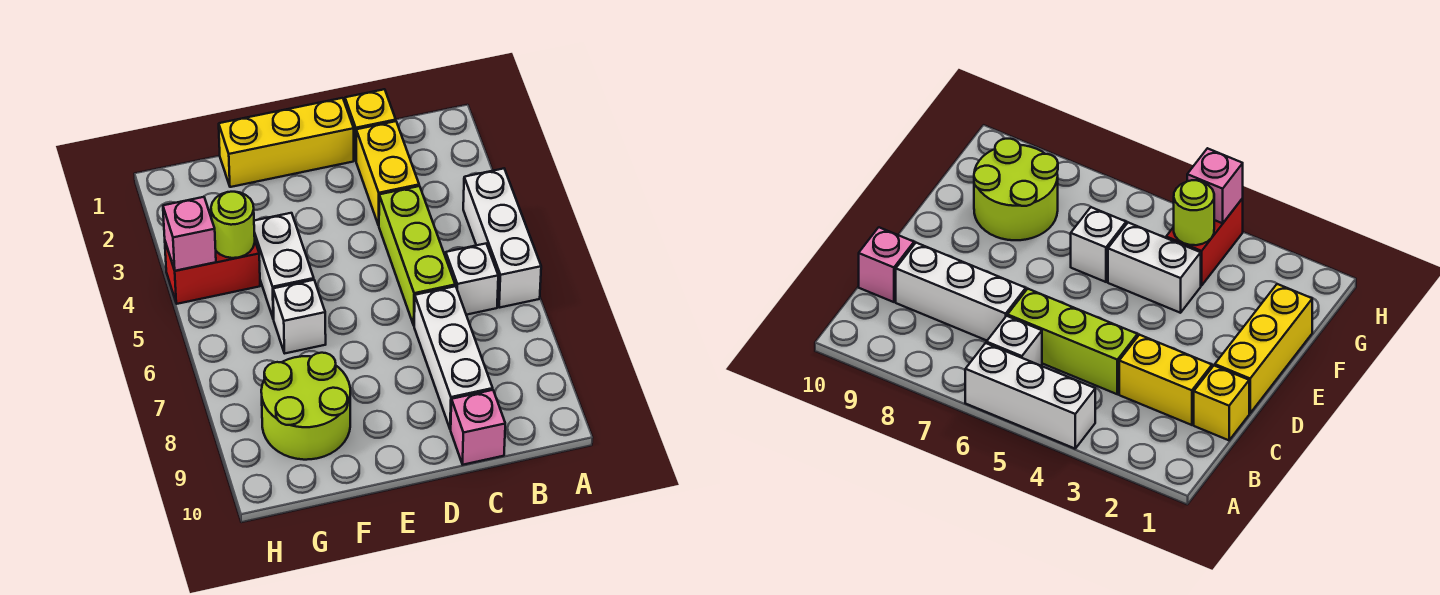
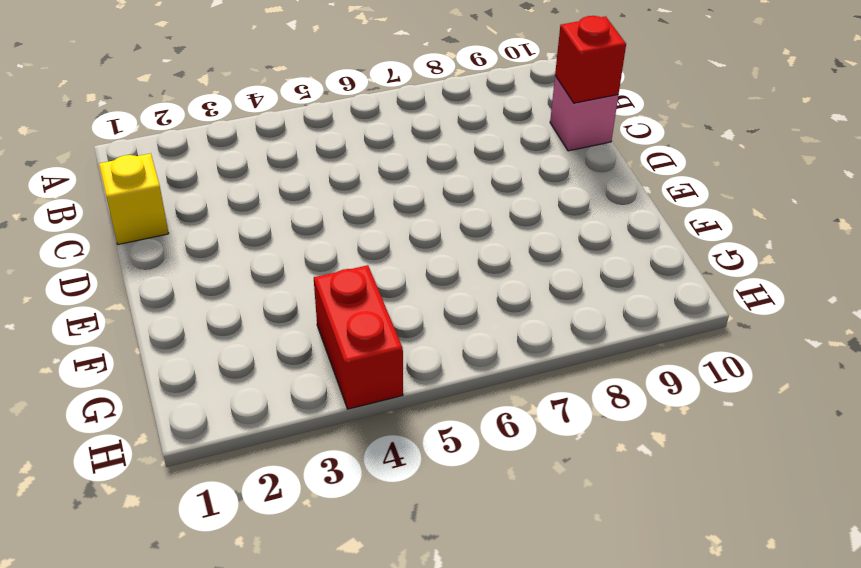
red brick C10 level 2 -> none
none -> white brick A4:A6 level 1
none -> white brick B6 level 1
none -> yellow brick C2:C3 level 1

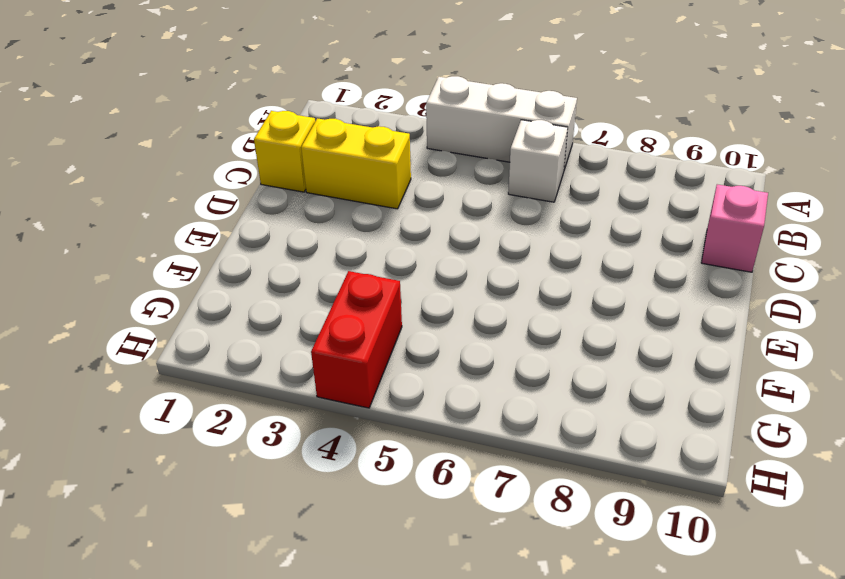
none -> lime brick C4:C6 level 1
none -> white brick C7:C9 level 1
none -> yellow brick D1:F1 level 1

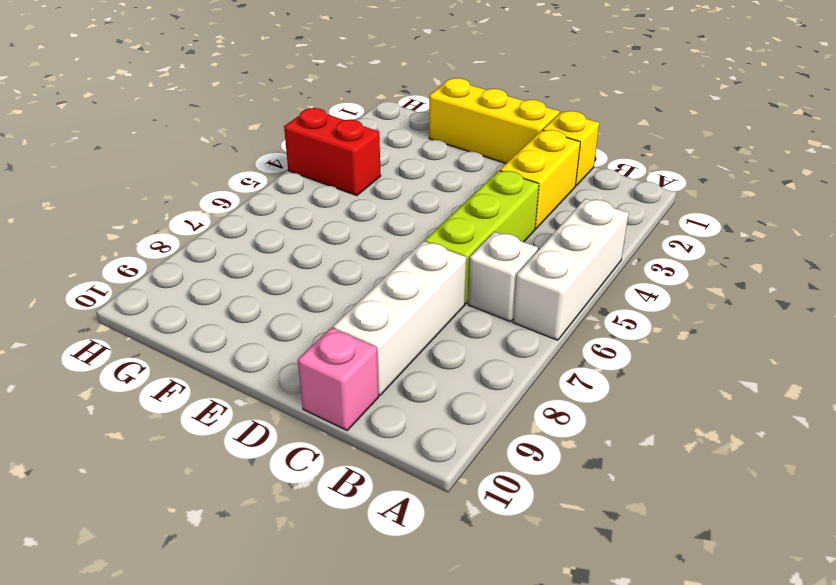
none -> white brick F4:F5 level 1
none -> white brick F6 level 1
none -> lime round brick F8:G9 level 1

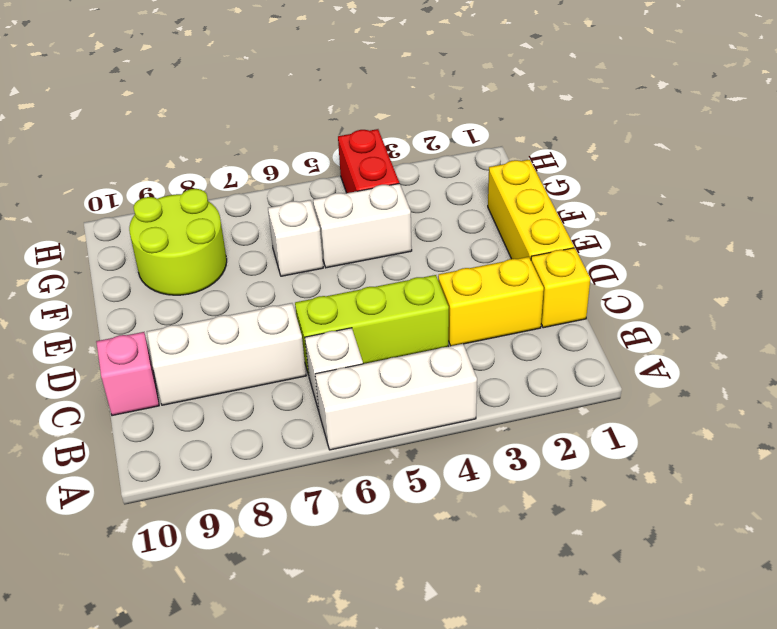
none -> lime round brick G4 level 2
none -> pink brick H4 level 2

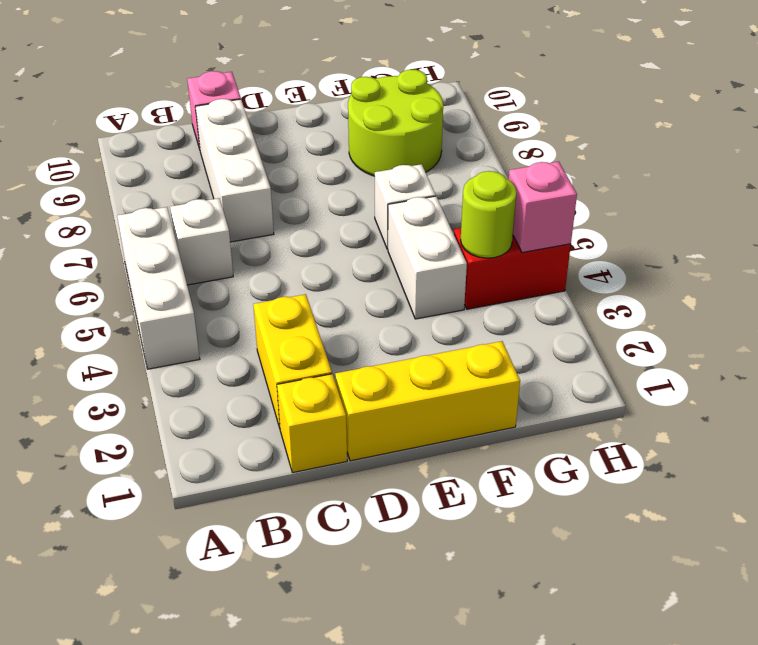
none -> lime brick C4:C6 level 1

